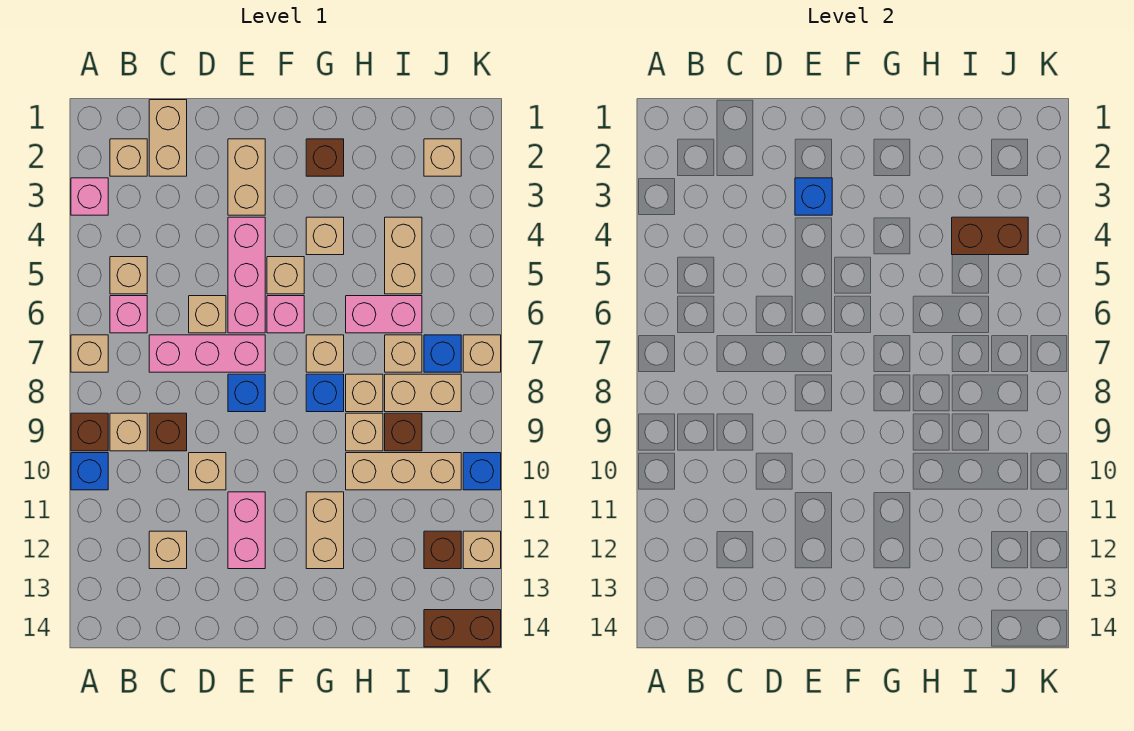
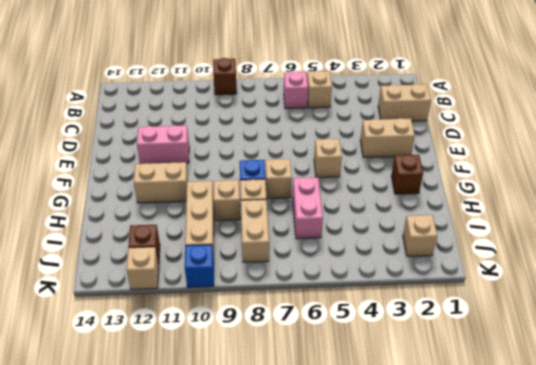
none -> pink brick A3 level 1
none -> tan brick A7 level 1
none -> blue brick A10 level 1
none -> tan brick B2 level 1

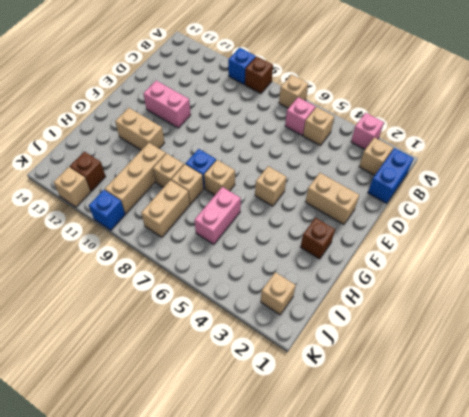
blue brick B1:C1 level 1 -> tan brick C1:C2 level 1
none -> tan brick B9 level 1
none -> pink brick C7:E7 level 1
none -> brown brick C9 level 1
none -> tan brick C12 level 1

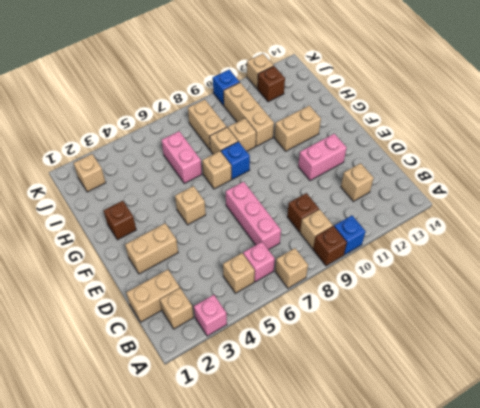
none -> tan brick D6 level 1
none -> tan brick D10 level 1
none -> pink brick E4:E6 level 1
none -> blue brick E8 level 1

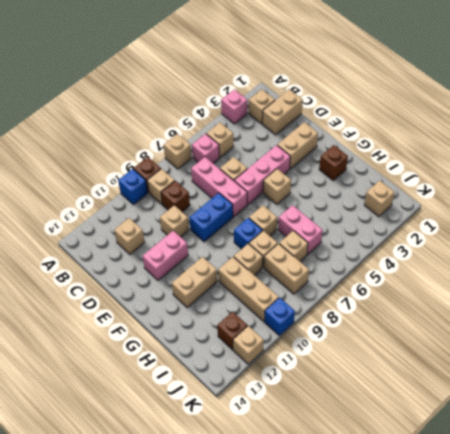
blue brick E8:E9 level 1 -> blue brick E8 level 1
none -> pink brick F6 level 1
none -> tan brick G4 level 1
none -> tan brick I4:I5 level 1
none -> brown brick I9 level 1

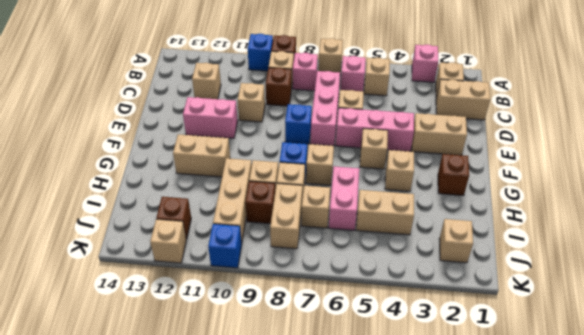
pink brick B8 level 1 -> pink brick F6 level 1
none -> blue brick J7 level 1
none -> brown brick J14:K14 level 1
none -> tan brick K7 level 1
none -> blue brick E3 level 2

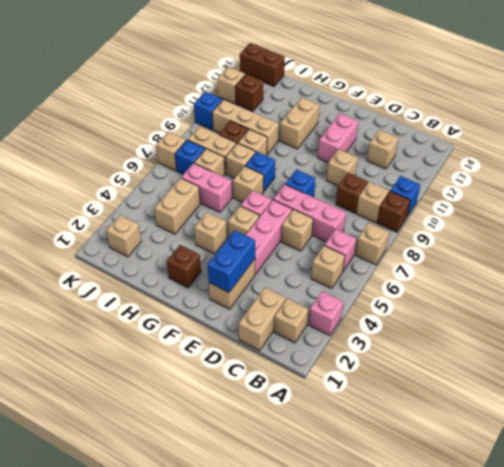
blue brick E2:E3 level 2 -> blue brick E3 level 2
none -> brown brick I4:J4 level 2

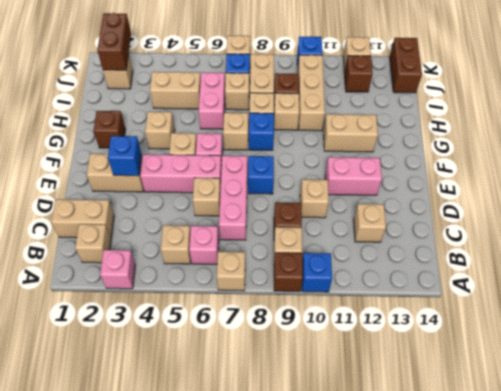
brown brick J2:K2 level 2 -> brown brick I4:J4 level 2

